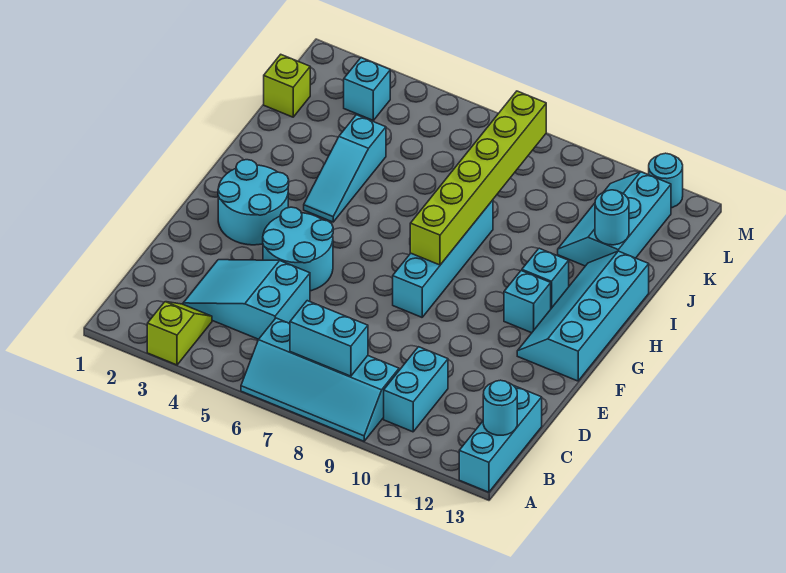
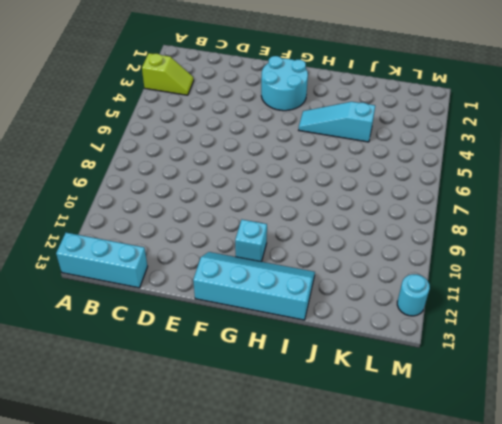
none -> cyan slope A6:B9 level 1 top B
none -> cyan brick B10:C10 level 1
none -> cyan slope C3:D5 level 1 top 5

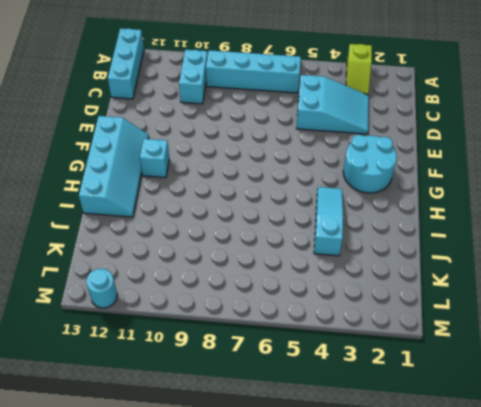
none -> cyan round brick E4:F5 level 1
none -> cyan brick F8:I8 level 1
none -> cyan brick H11 level 1

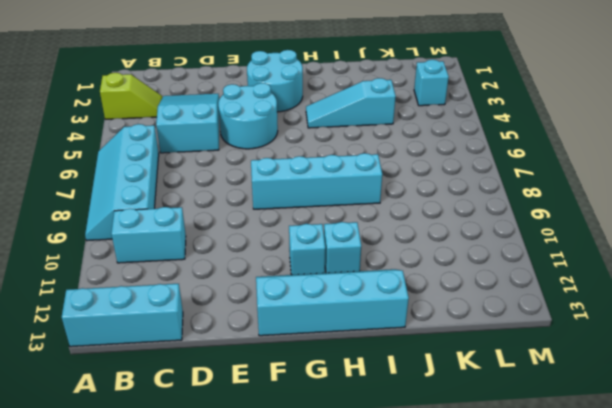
none -> cyan slope J11:L12 level 1 top 12
none -> lime brick K1 level 1
none -> cyan round brick M12 level 1

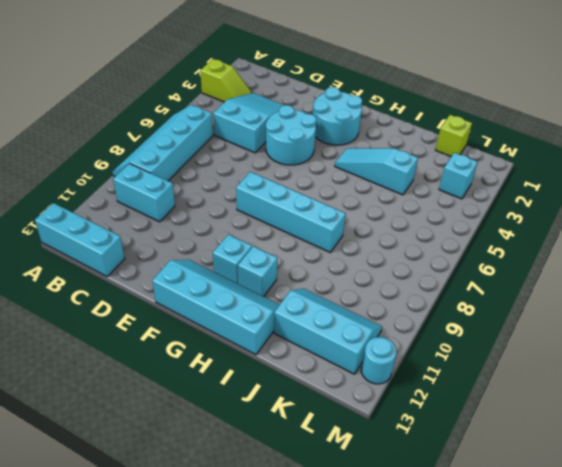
none -> cyan brick B7:B8 level 2
none -> cyan round brick B13 level 2
none -> lime brick G8:L8 level 2

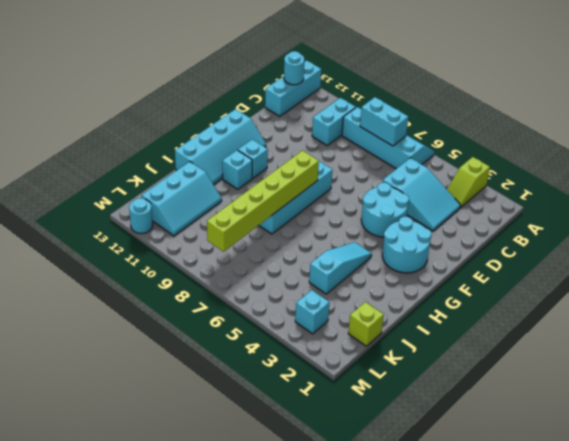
none -> cyan round brick J12 level 2

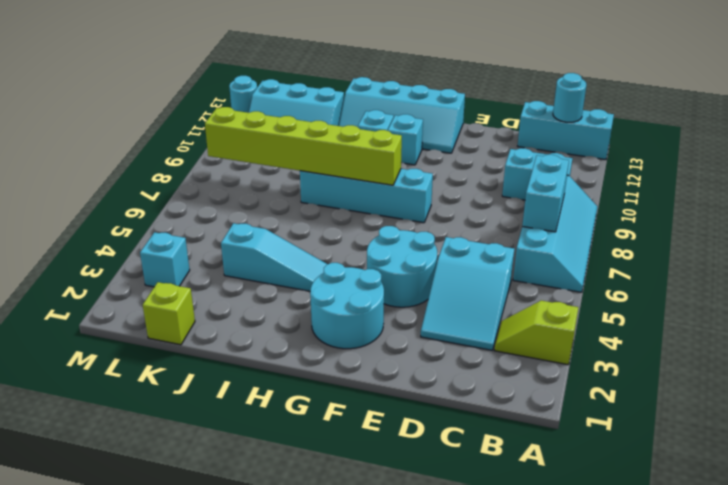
none -> cyan round brick J12 level 2

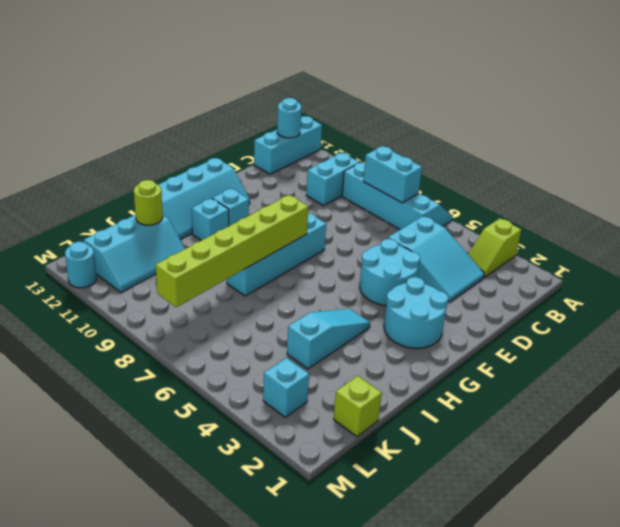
lime round brick J12 level 2 -> cyan round brick J12 level 2

